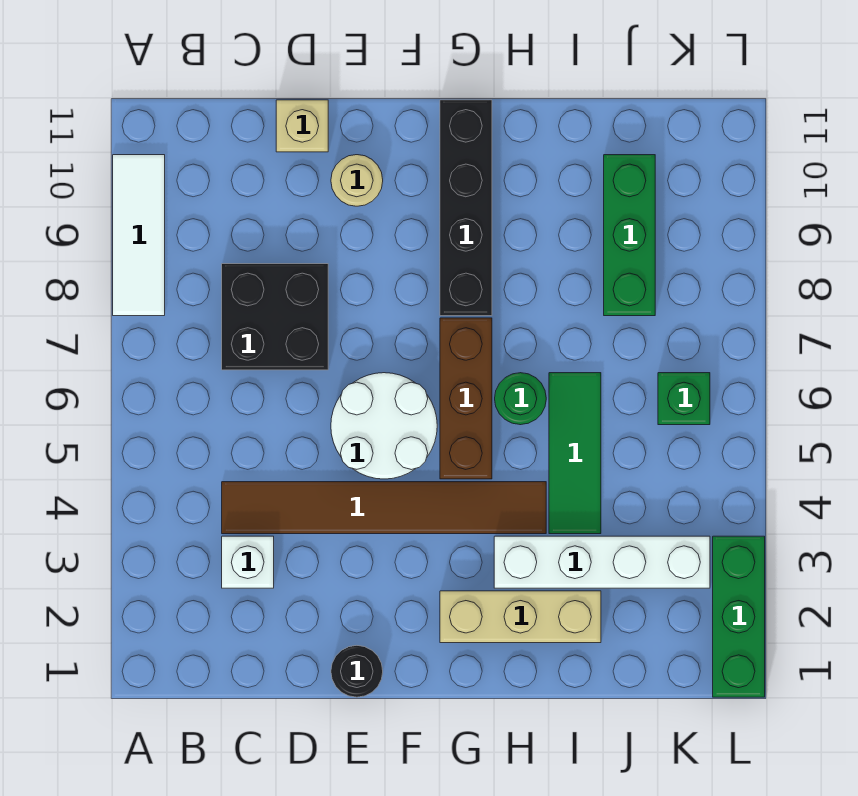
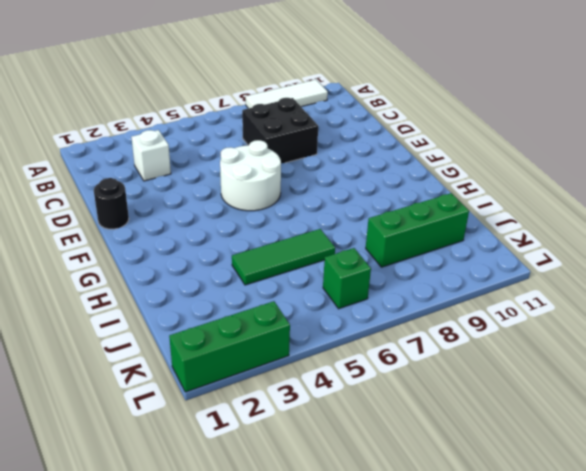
none -> brown tile C4:H4 level 1
none -> tan brick D11 level 1
none -> tan round brick E10 level 1

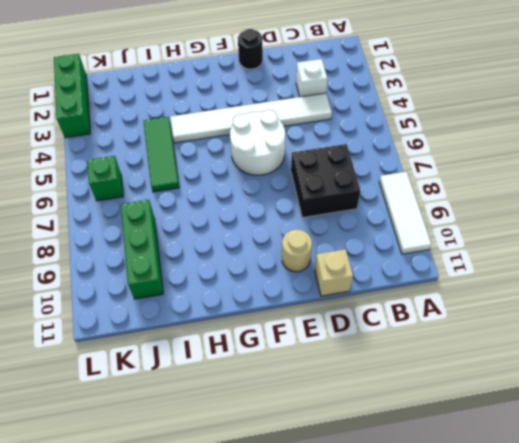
white tile C4:H4 level 1 -> brown tile C4:H4 level 1
none -> tan brick G2:I2 level 1
none -> brown brick G5:G7 level 1
none -> black brick G8:G11 level 1

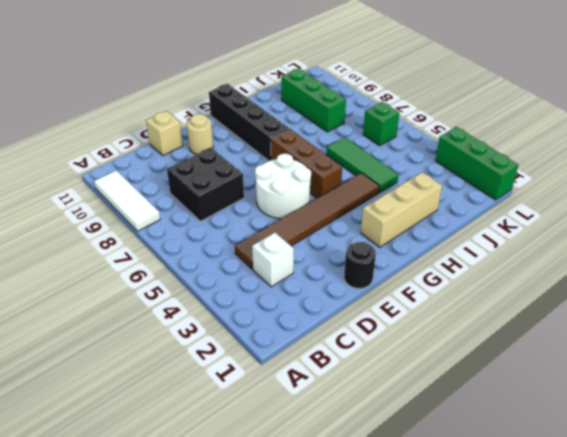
none -> white brick H3:K3 level 1
none -> green round brick H6 level 1

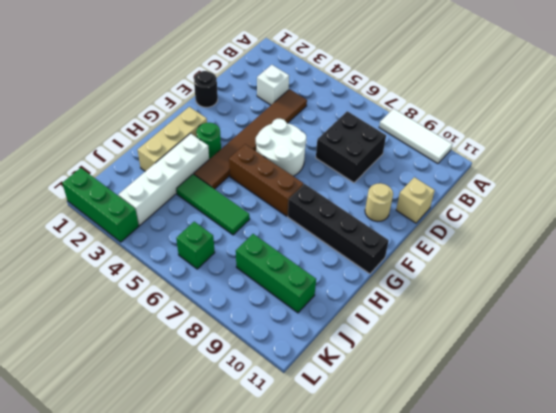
green round brick G3 level 1 -> green round brick H6 level 1

